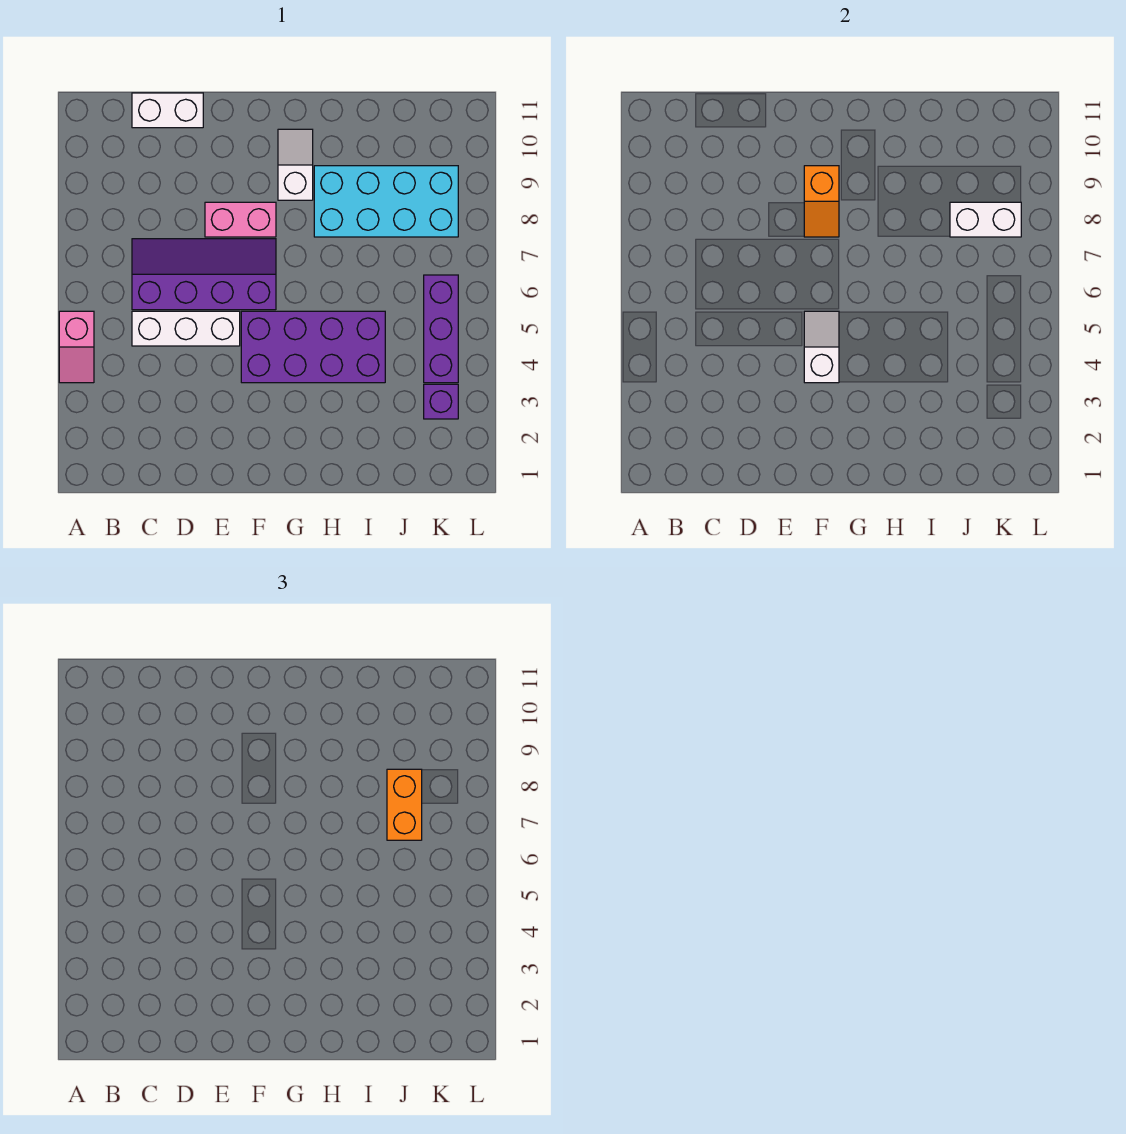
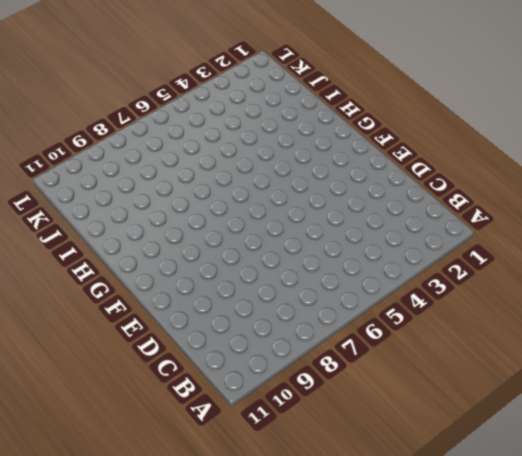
none -> pink slope A4:A5 level 1 top 5
none -> white brick C5:E5 level 1
none -> purple slope C6:F7 level 1 top 6

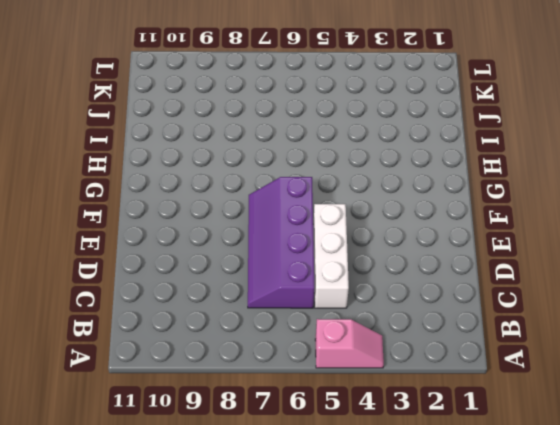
none -> white brick C11:D11 level 1
none -> pink brick E8:F8 level 1
none -> purple brick F4:I5 level 1

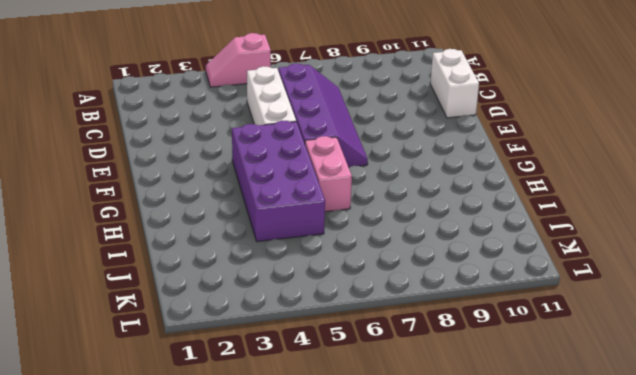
pink brick G6:H6 level 1 -> pink brick E8:F8 level 1
none -> white slope G9:G10 level 1 top 9
none -> cyan brick H8:K9 level 1
none -> purple brick K3 level 1

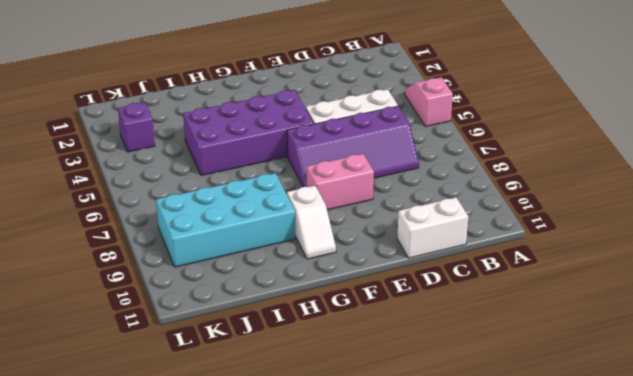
none -> purple brick K4:K6 level 1
none -> white slope F4:F5 level 2 top 4
none -> orange slope F8:F9 level 2 top 9

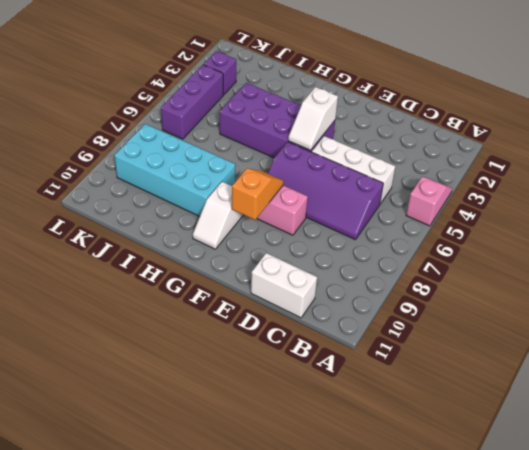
none -> white brick J8:K8 level 2
none -> orange brick J7:J8 level 3

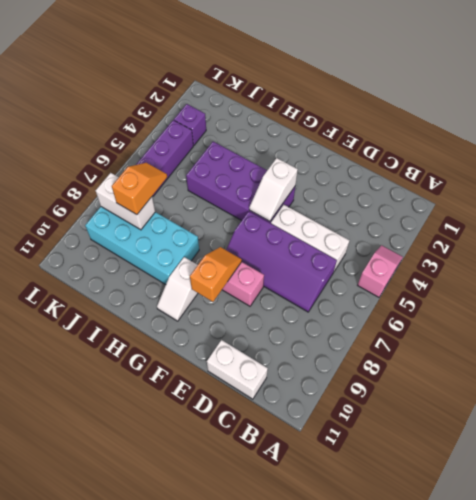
orange slope J7:J8 level 3 top 8 -> orange brick J7:J8 level 3

